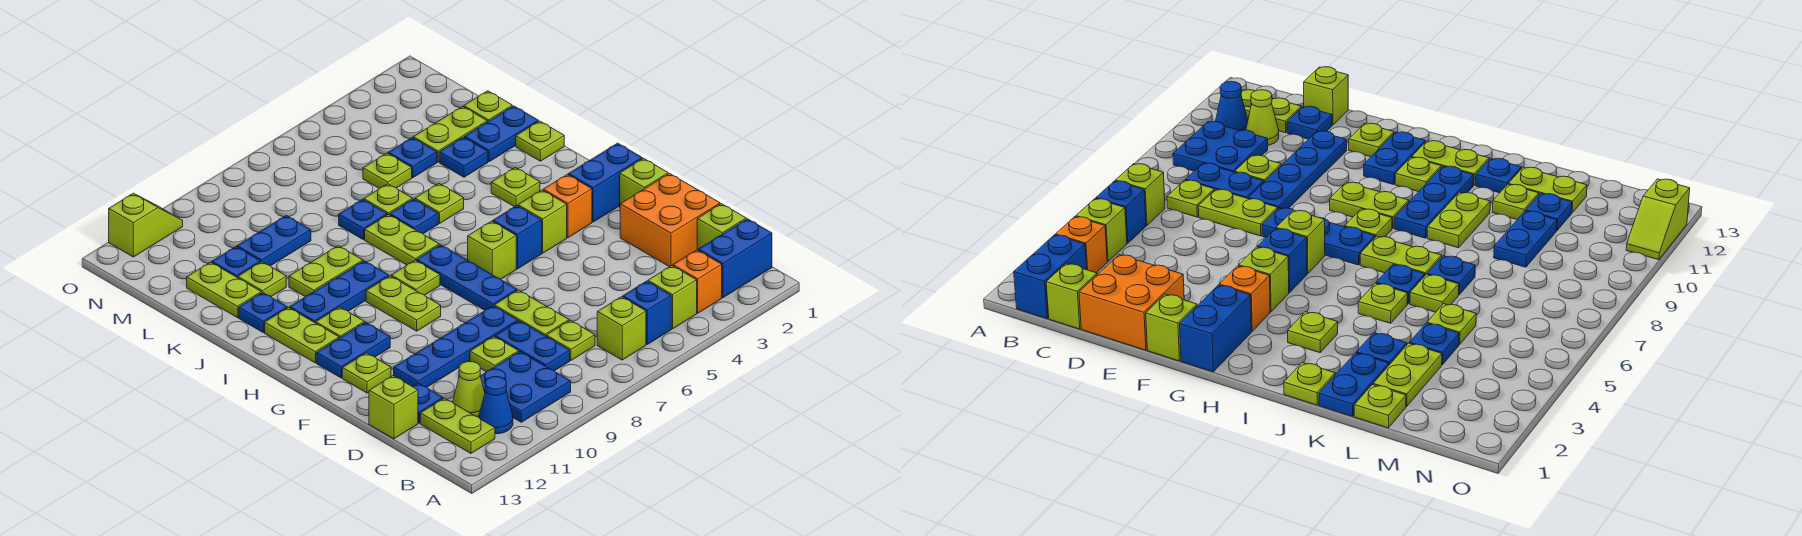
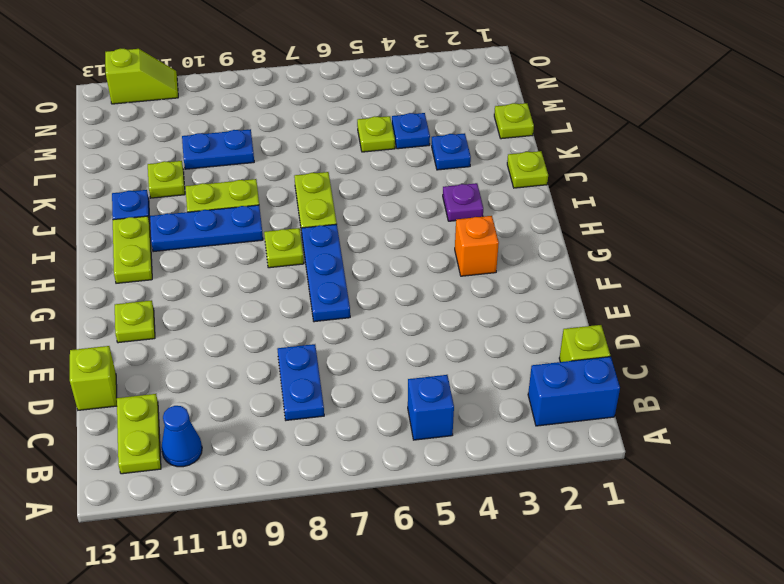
purple plate I3 level 1 -> lime plate I3 level 1
none -> orange brick B3 level 1
none -> lime brick B4 level 1
none -> lime brick B6 level 1
none -> blue plate B9:C10 level 1

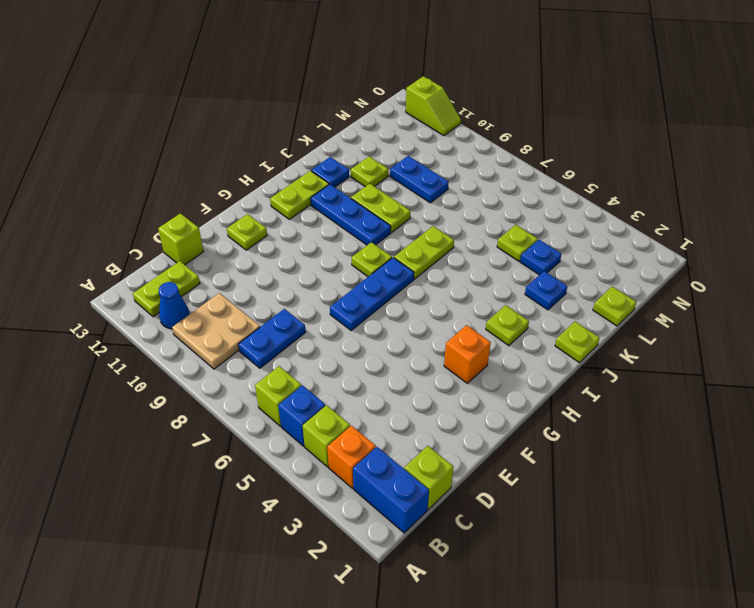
tan plate B9:C10 level 1 -> blue plate B9:C10 level 1
none -> lime plate C7 level 1
none -> lime cone C11 level 1
none -> orange brick D1:E2 level 1
none -> lime plate D7:E7 level 1

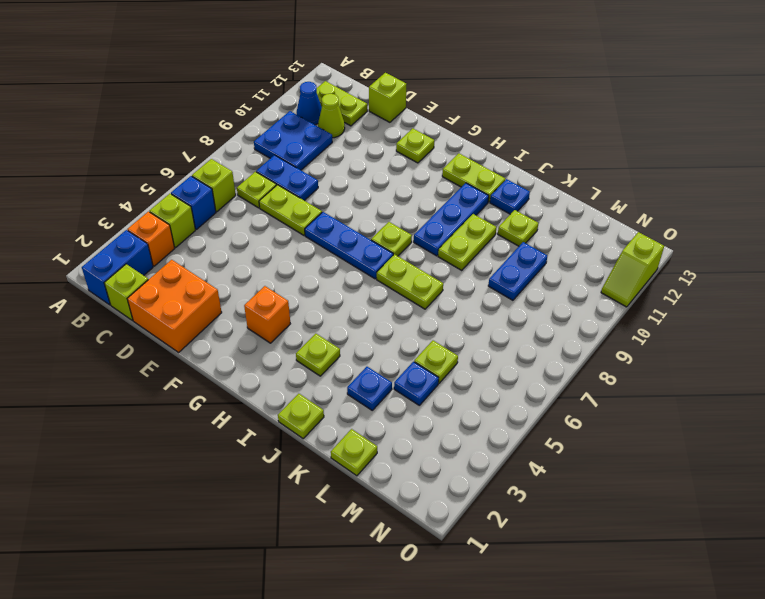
none -> lime plate D9 level 1
none -> blue plate D12 level 1
none -> blue plate E8:E11 level 1
none -> lime brick F1 level 1

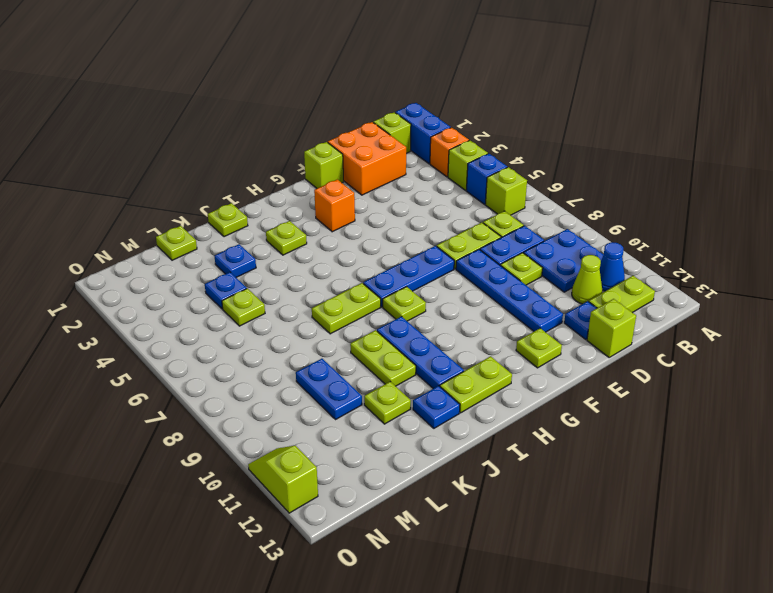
none -> blue brick G1:G2 level 1
none -> lime brick G4 level 1
none -> blue brick G5 level 1
none -> lime brick G6 level 1

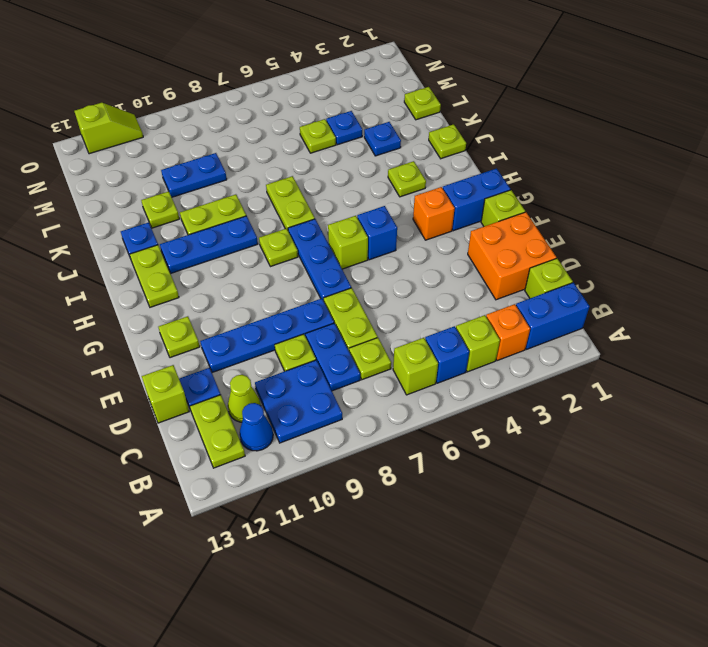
none -> lime brick G4 level 1
none -> lime plate G9:H9 level 1
none -> blue plate G11:G12 level 1
none -> lime plate H11 level 1

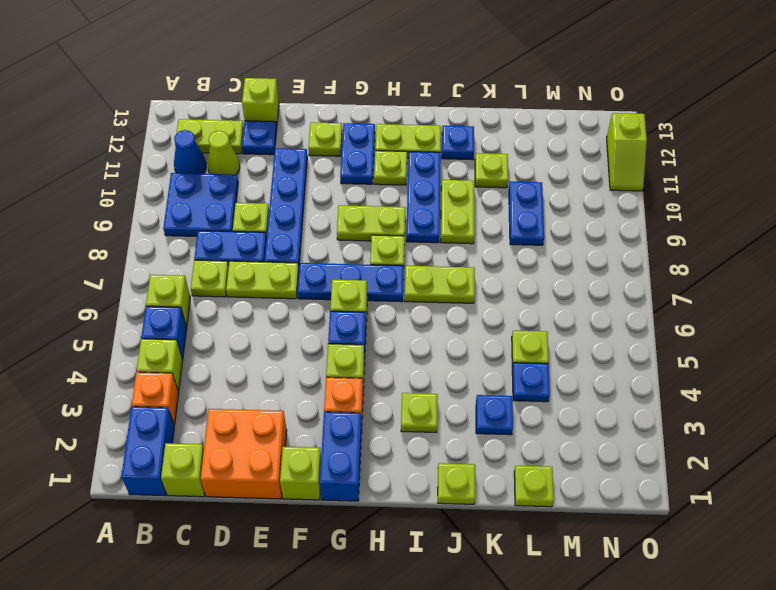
none -> lime plate J5 level 1
none -> blue plate J6 level 1
none -> blue plate K1:K2 level 1
none -> lime plate K6 level 1

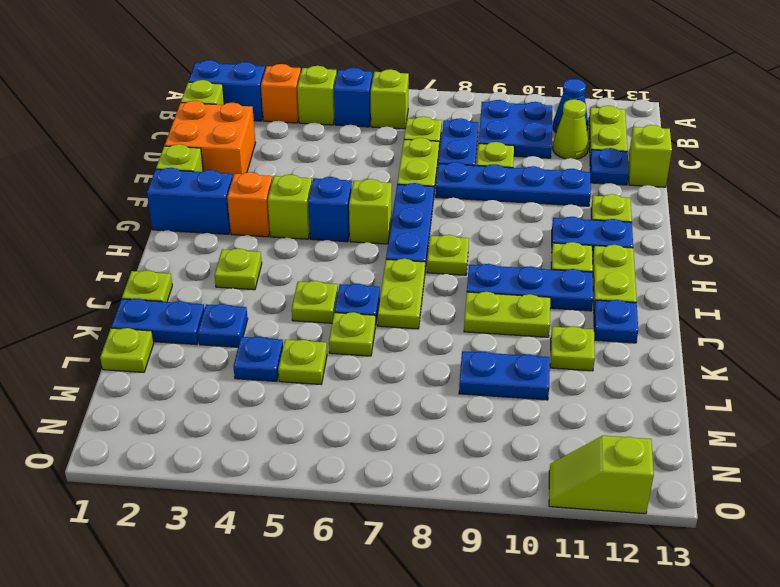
none -> lime plate G9:H9 level 1
none -> blue plate K7 level 1
none -> lime plate K12:L12 level 1
none -> lime plate L2:L3 level 1

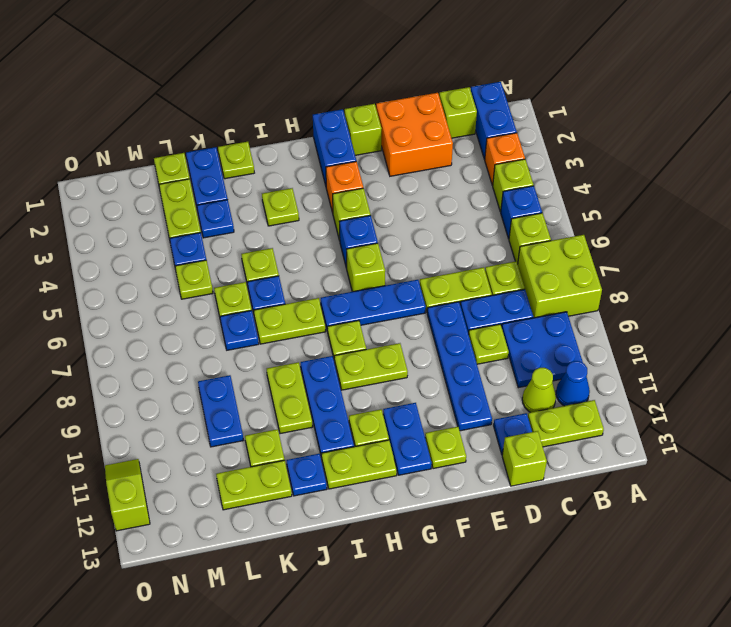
lime brick A7:B8 level 1 -> none
none -> blue plate L11 level 1

